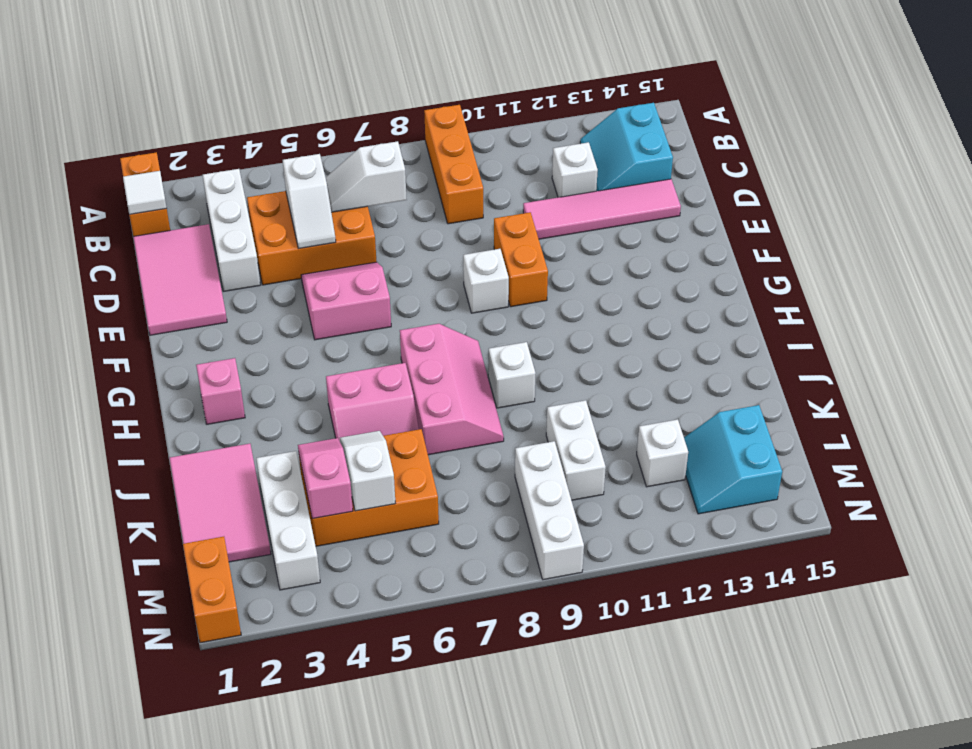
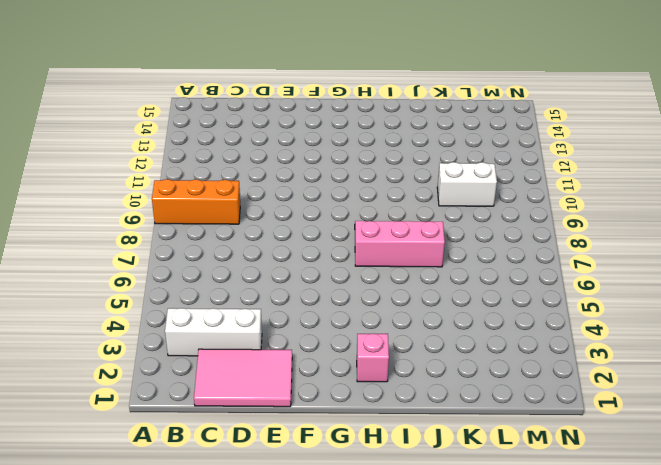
none -> orange brick A1:B1 level 1
none -> cyan slope B13:C14 level 1 top 14
none -> orange brick C4:D6 level 1

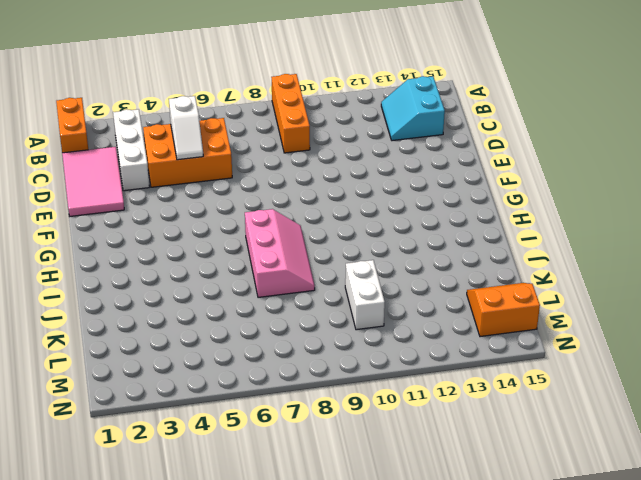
orange slope L14:M15 level 1 top M -> cyan slope L13:M14 level 1 top 14
none -> white brick C12 level 1
none -> pink tile D11:D14 level 1
none -> pink slope E5:F6 level 1 top F

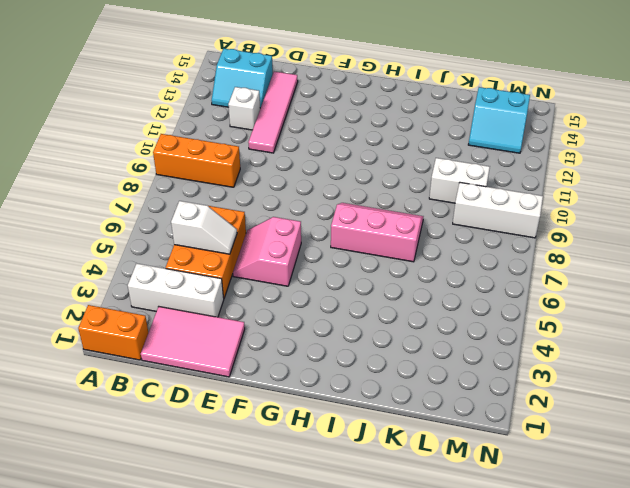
none -> orange brick E10:F10 level 1
none -> white brick F9 level 1
none -> pink brick H2 level 1

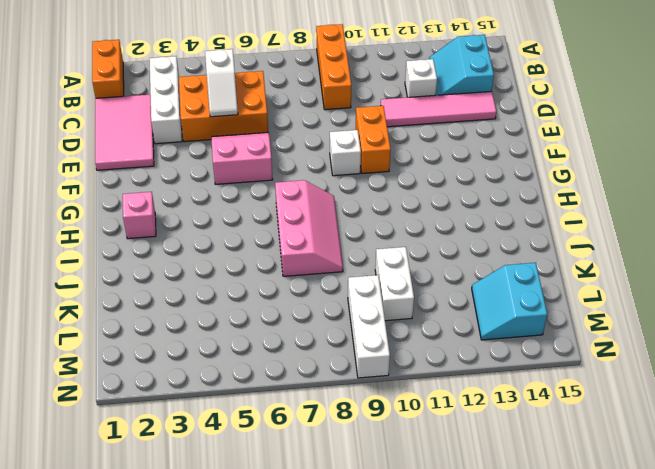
none -> pink slope I5:J6 level 1 top I
none -> white brick I9 level 1
none -> pink tile J1:L2 level 1

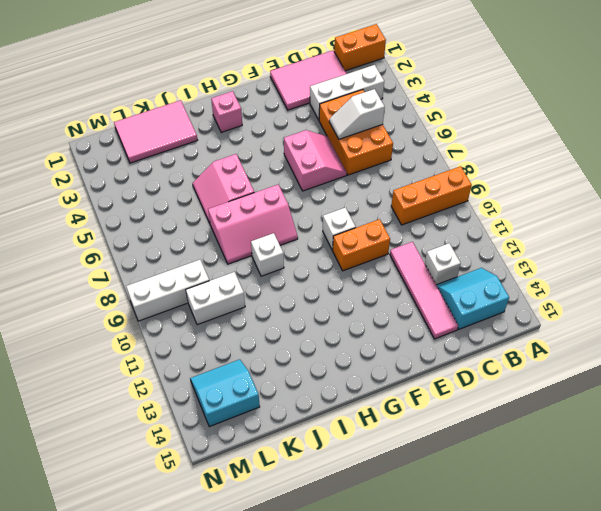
none -> white brick K3:M3 level 1
none -> orange brick K4:L6 level 1
none -> white brick L12 level 1

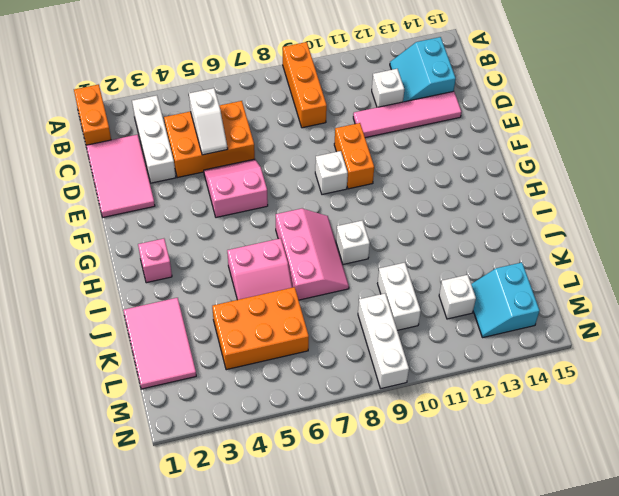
none -> white brick K3:M3 level 1
none -> orange brick M1:N1 level 1
none -> white tile B1 level 2

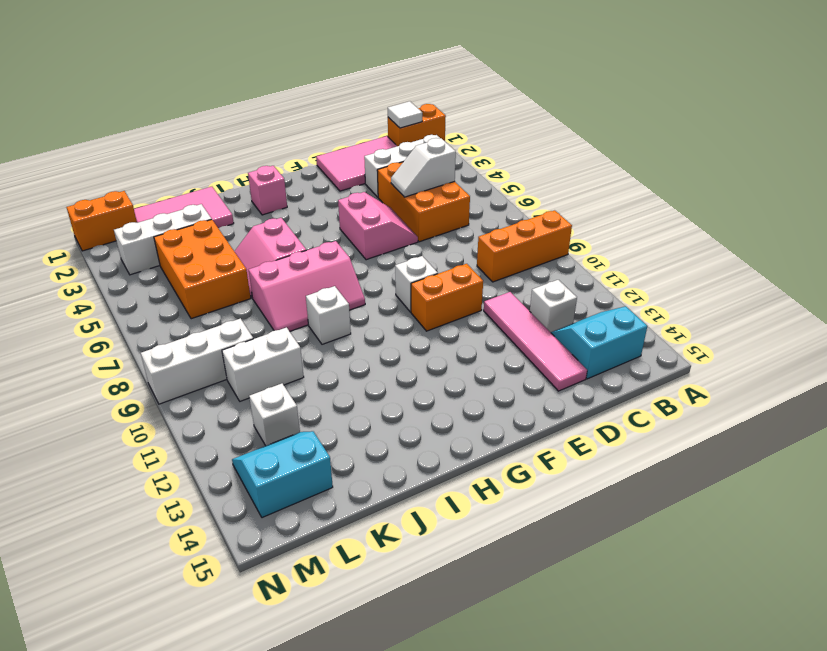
none -> white slope C6:C7 level 2 top 7
none -> pink slope K4:L4 level 2 top L
none -> white slope K5:L5 level 2 top L

